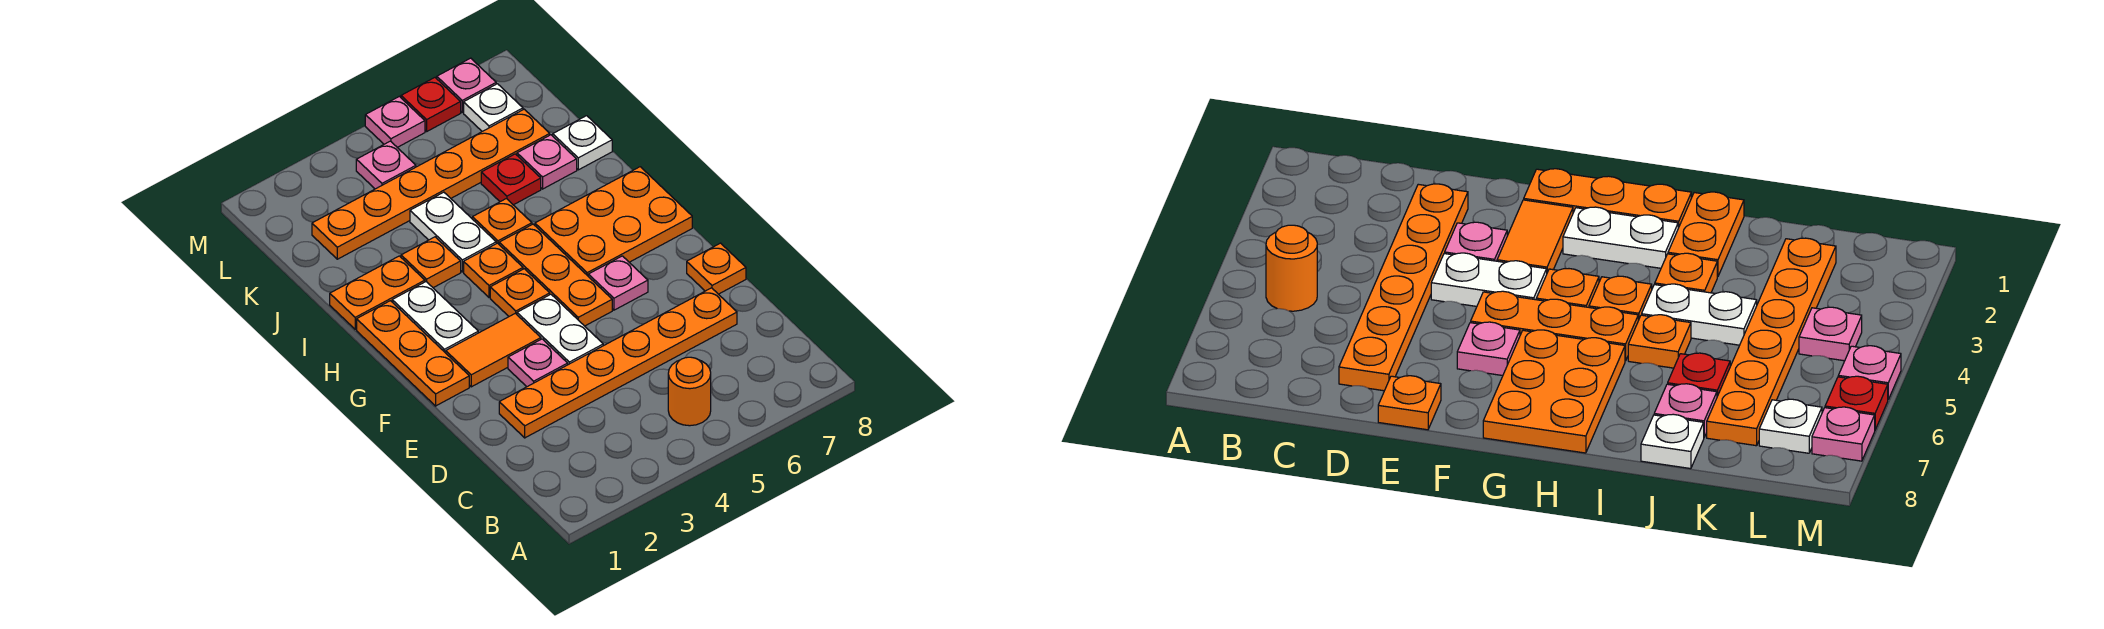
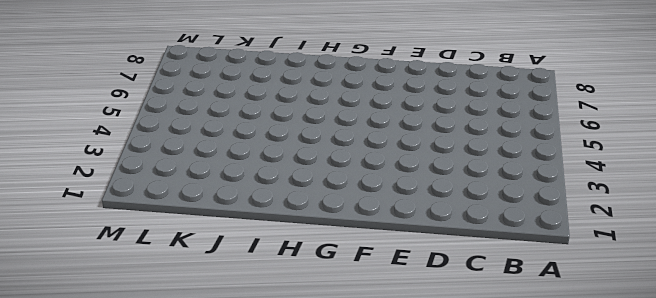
none -> orange round brick B5 level 1
none -> orange plate D2:D7 level 1
none -> pink plate E3 level 1

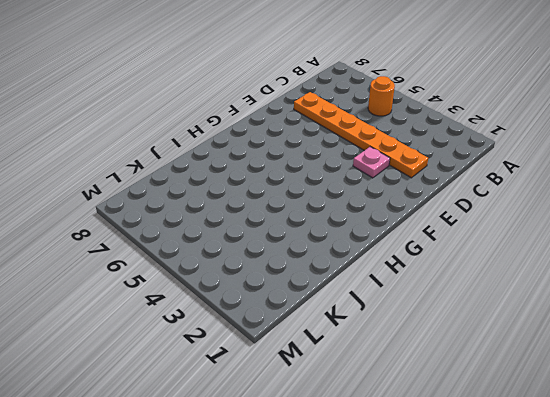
none -> white plate E4:F4 level 1
none -> orange plate E8 level 1
none -> orange plate F1:H1 level 1

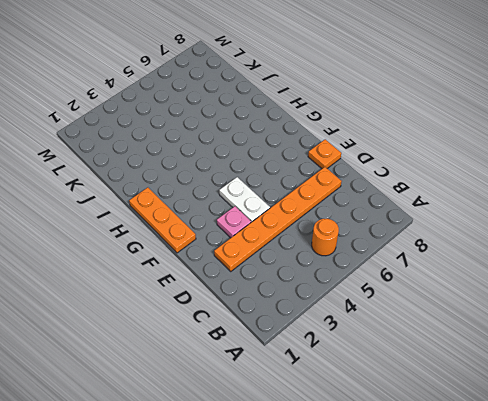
none -> orange tile F2:F3 level 1
none -> orange plate F5:H5 level 1
none -> pink plate F6 level 1

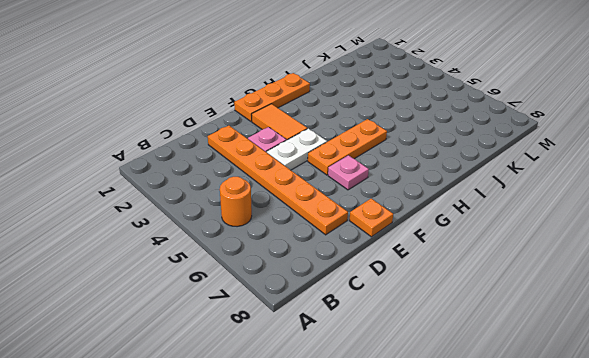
none -> white plate G2:H2 level 1
none -> orange plate G4 level 1
none -> orange plate G6:H8 level 1

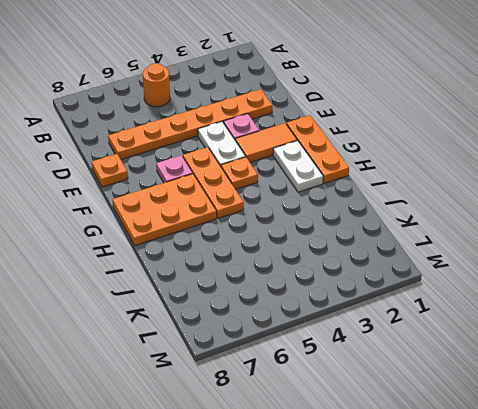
none -> orange plate H4 level 1
none -> orange plate I1:I2 level 1
none -> orange plate I3 level 1

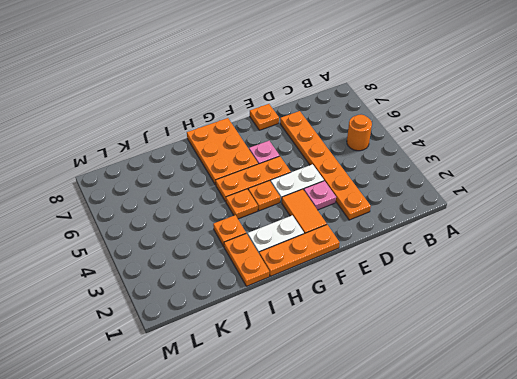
none -> white plate I4:J4 level 1
none -> orange plate I5 level 1
none -> red plate J6 level 1

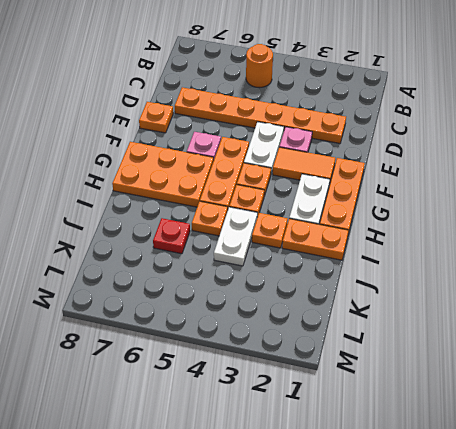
none -> pink plate J7 level 1
none -> white plate J8 level 1
none -> orange plate K2:K7 level 1

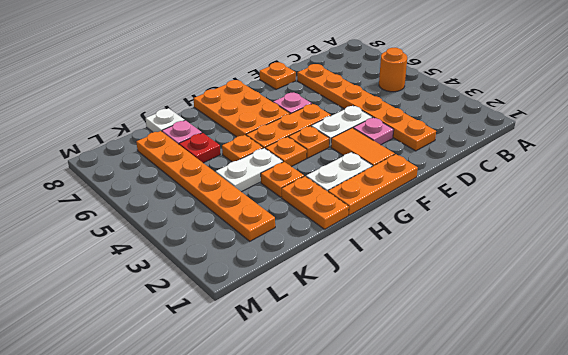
none -> pink plate L4 level 1
none -> white plate L7 level 1
none -> pink plate M5 level 1

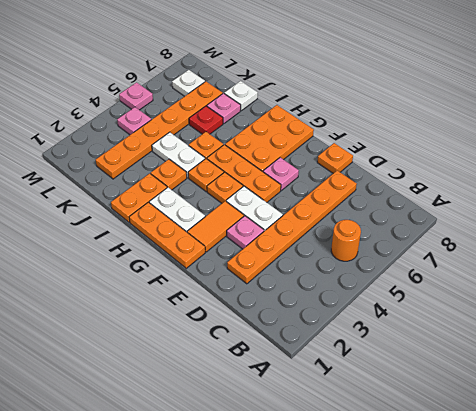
none -> red plate M6 level 1
none -> pink plate M7 level 1

